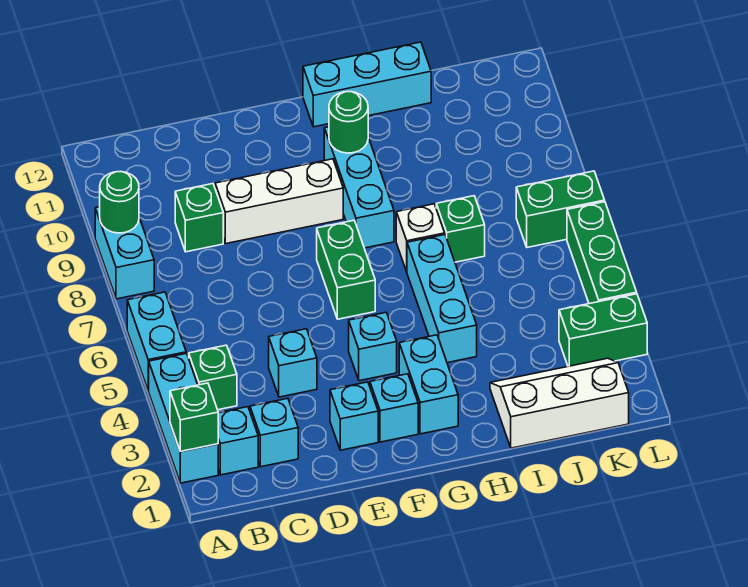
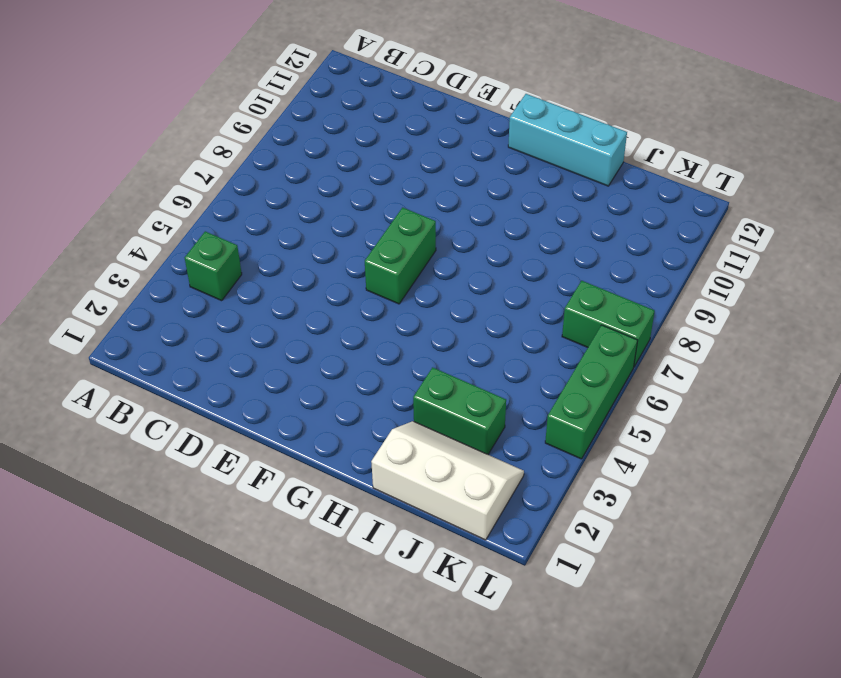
green brick I3:J3 level 1 -> green brick K3:L3 level 1
none -> cyan brick A2:A4 level 1
none -> cyan brick A5:A6 level 1
none -> cyan brick A8:A9 level 1

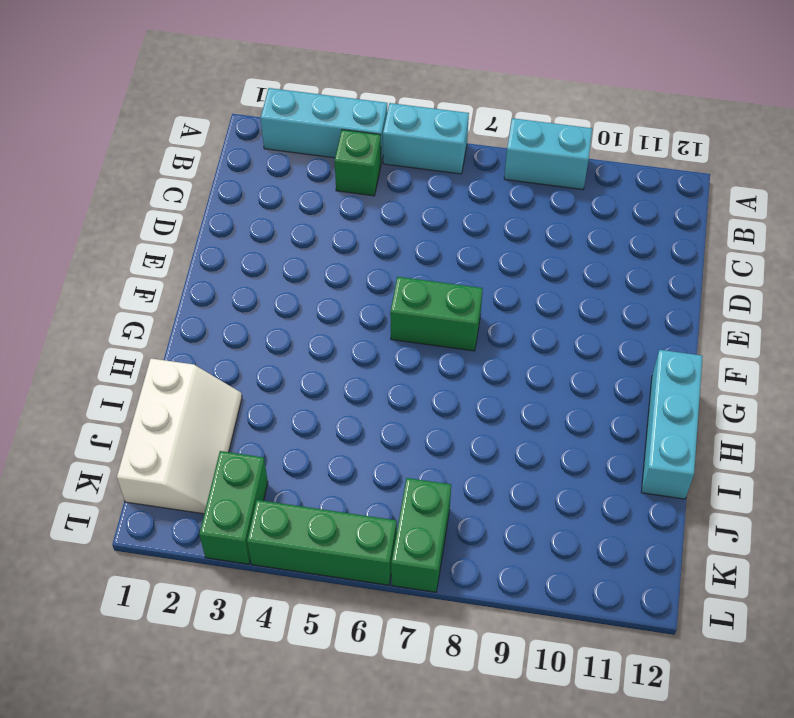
none -> cyan brick B2 level 1
none -> cyan brick C2 level 1
none -> green brick C9 level 1

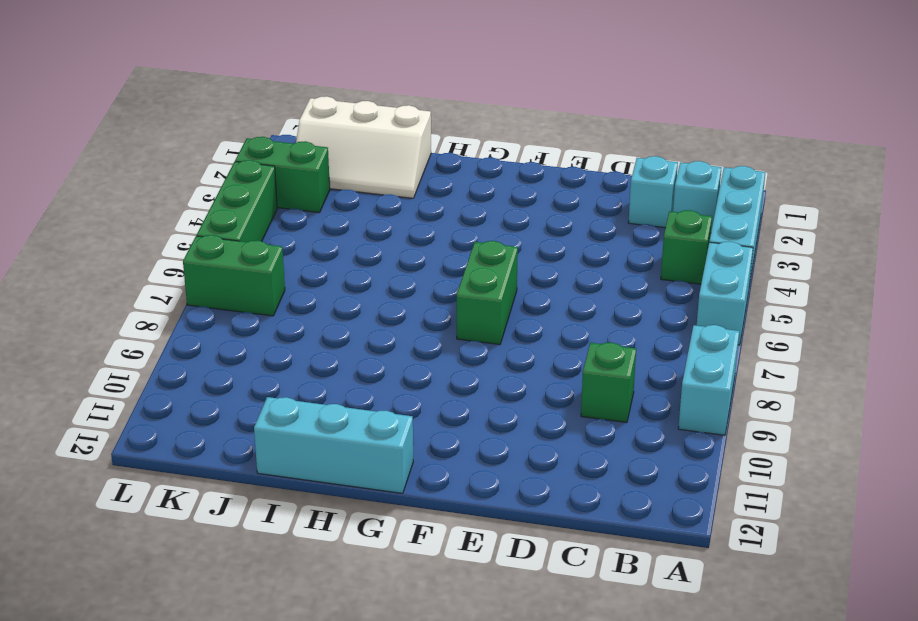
none -> cyan brick D4 level 1
none -> white brick D9:F9 level 1
none -> cyan brick E2 level 1

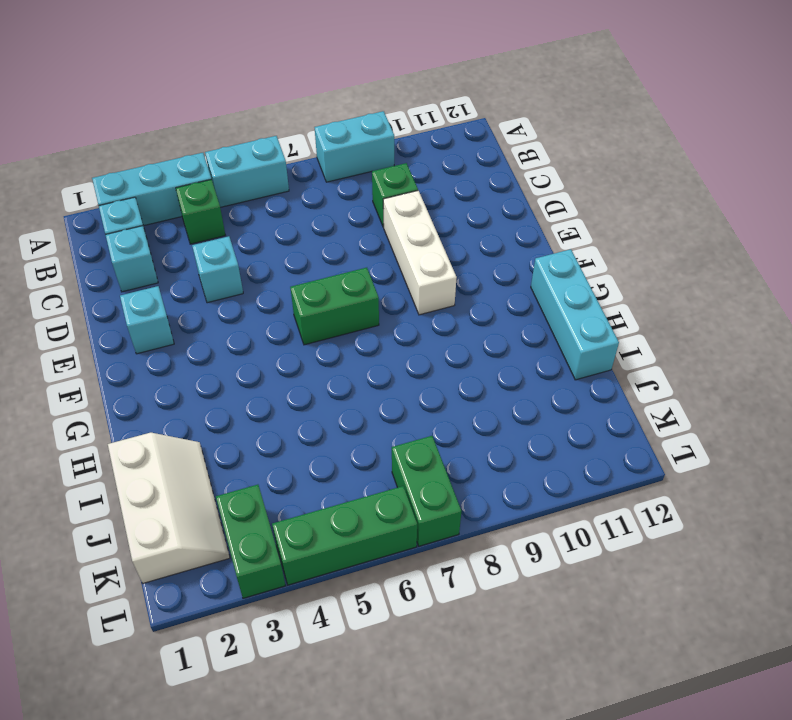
none -> cyan brick F2 level 1
none -> cyan brick F4 level 1
none -> cyan brick G2:G3 level 1

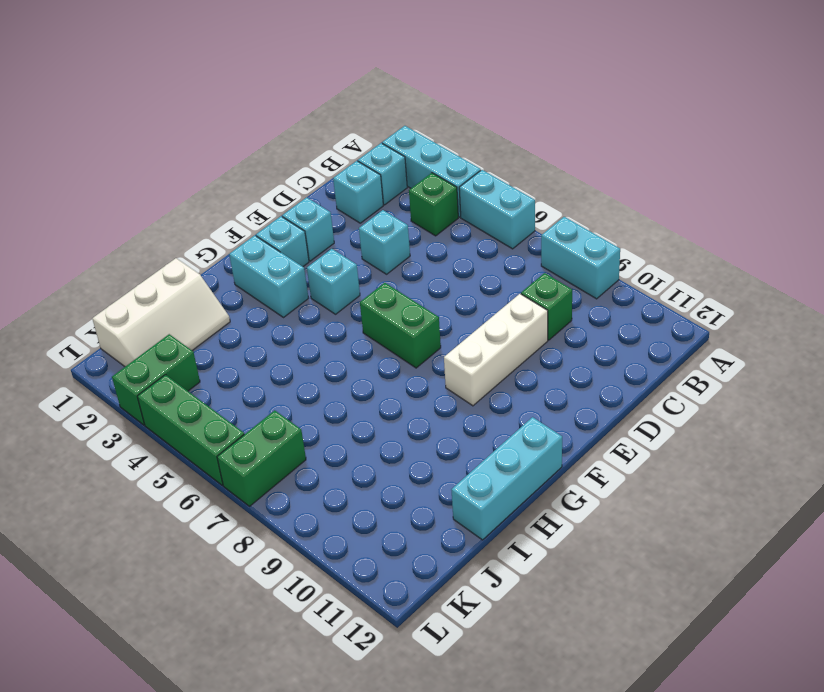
none -> cyan brick G8:G10 level 1
none -> cyan brick H4:H6 level 1
none -> white brick H7 level 1

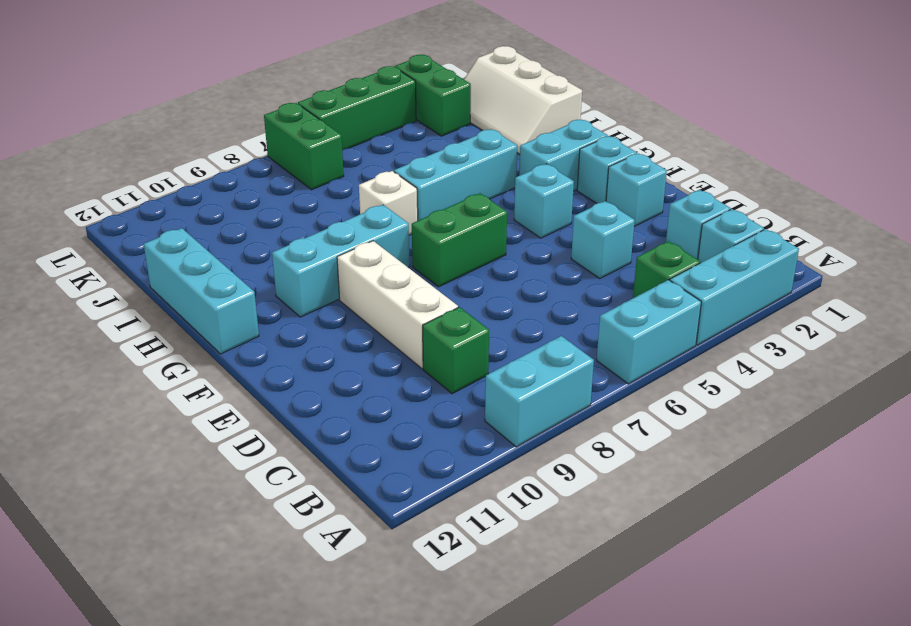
none -> green brick I7 level 1
none -> green brick A2 level 2
none -> green round brick A9 level 2

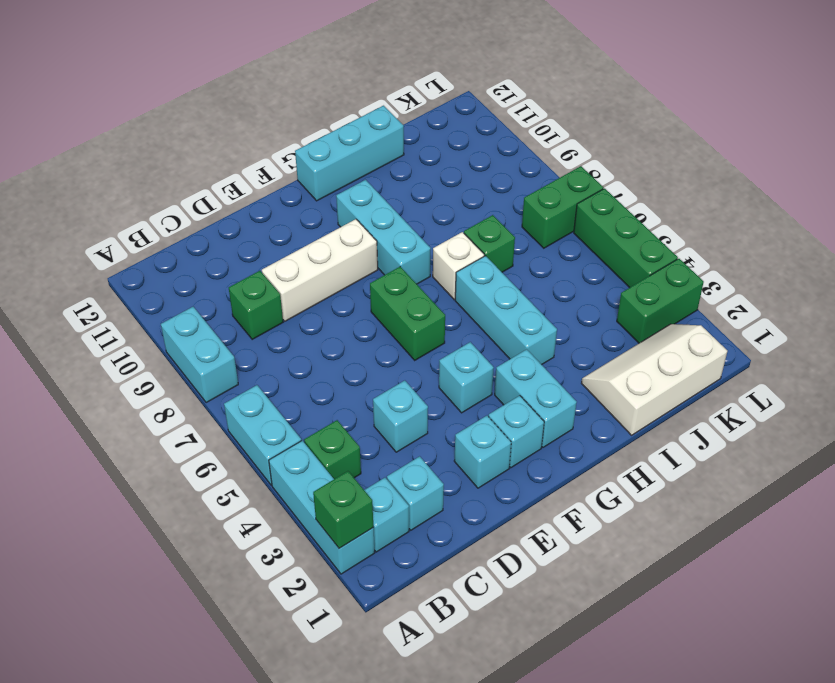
none -> green round brick A9 level 2
none -> green round brick G10 level 2

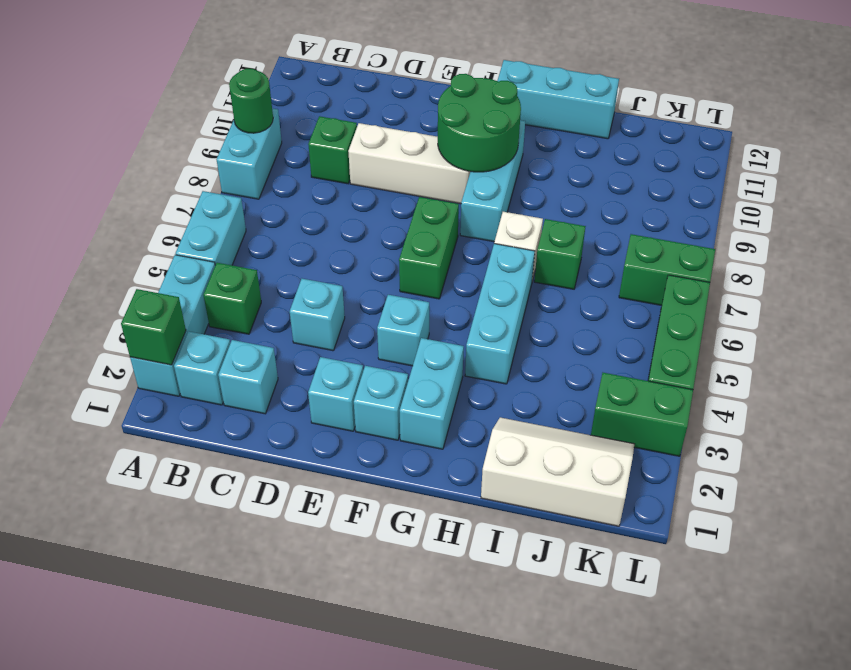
green round brick F9:G10 level 2 -> green round brick G10 level 2

